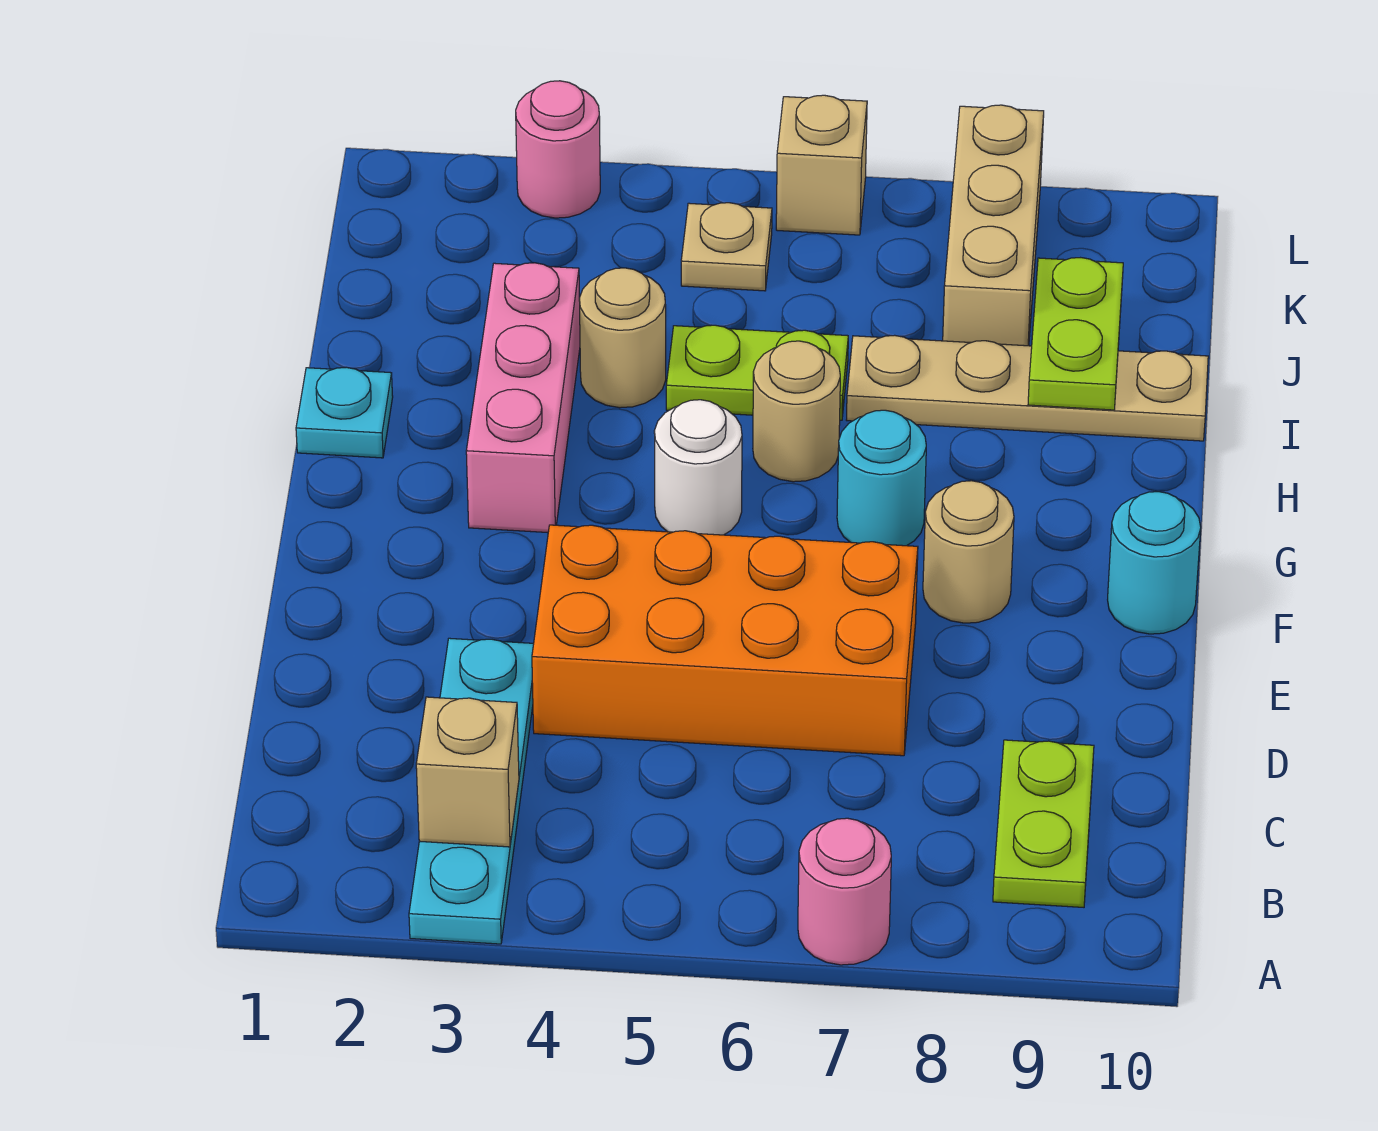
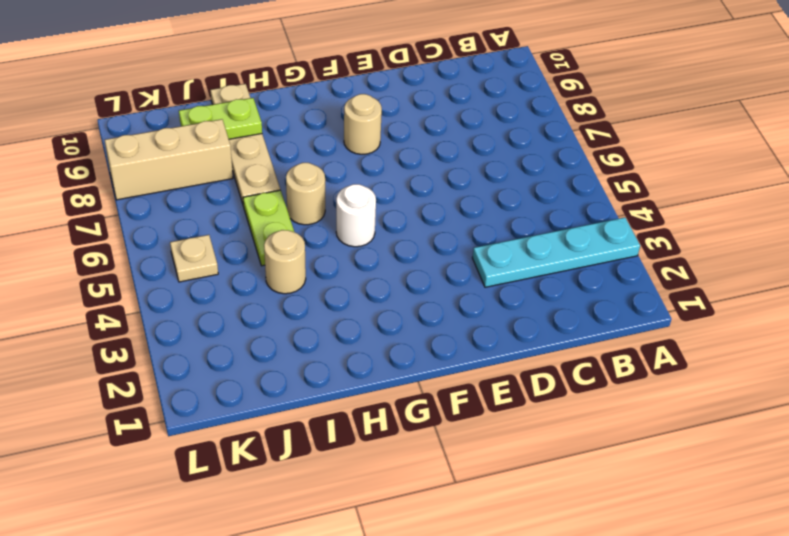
none -> pink round brick A7 level 1
none -> lime plate B9:C9 level 1
none -> orange brick D4:E7 level 1

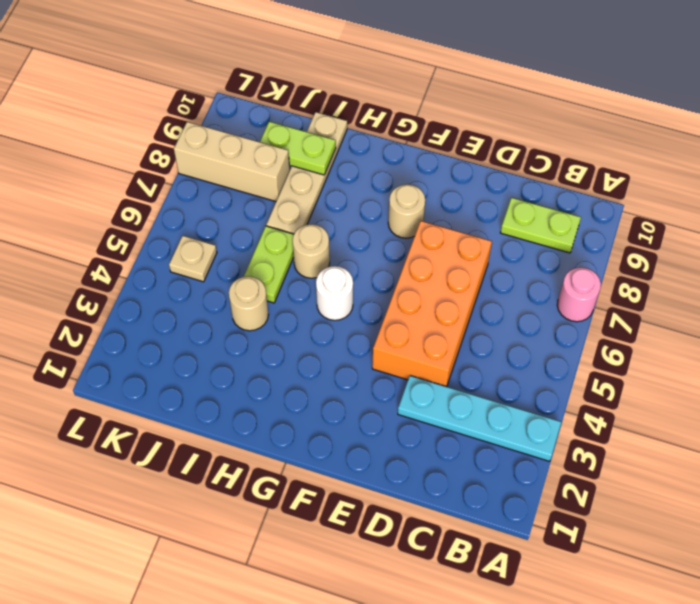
none -> cyan round brick F10 level 1
none -> pink brick G3:I3 level 1
none -> cyan round brick G7 level 1

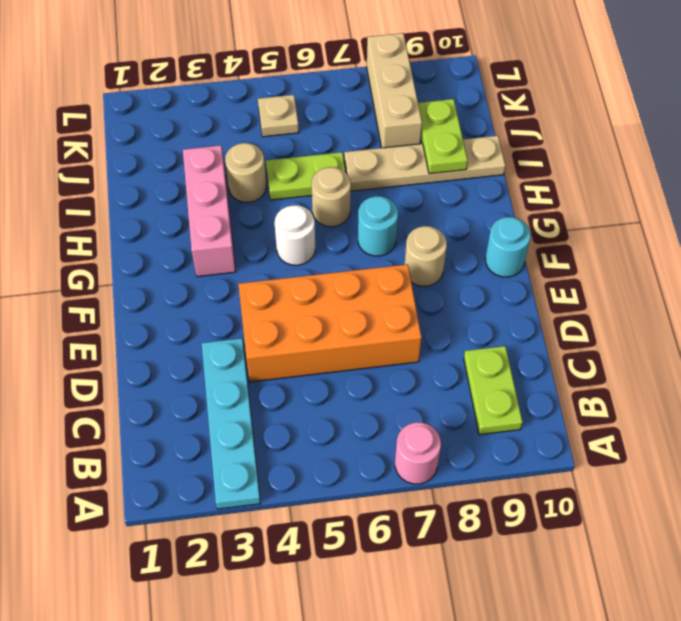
none -> cyan plate H1 level 1
none -> pink round brick L3 level 1
none -> tan brick L6 level 1

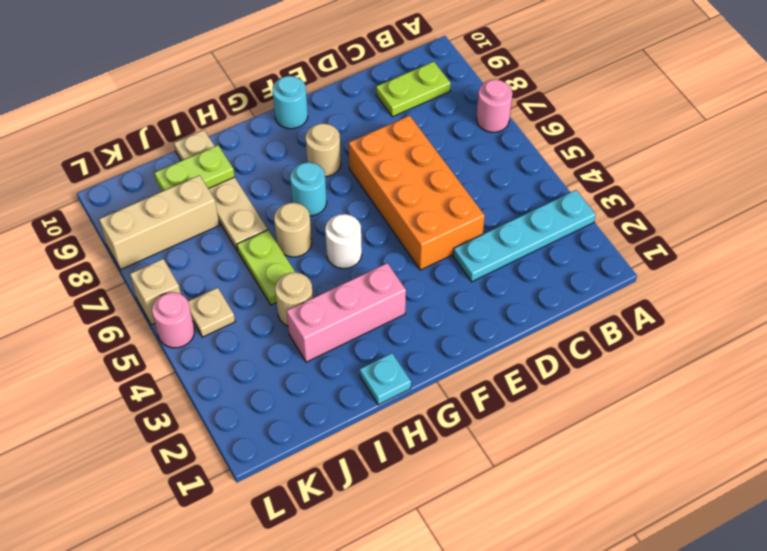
pink round brick L5 level 1 -> pink round brick L3 level 1
none -> tan brick B3 level 2

